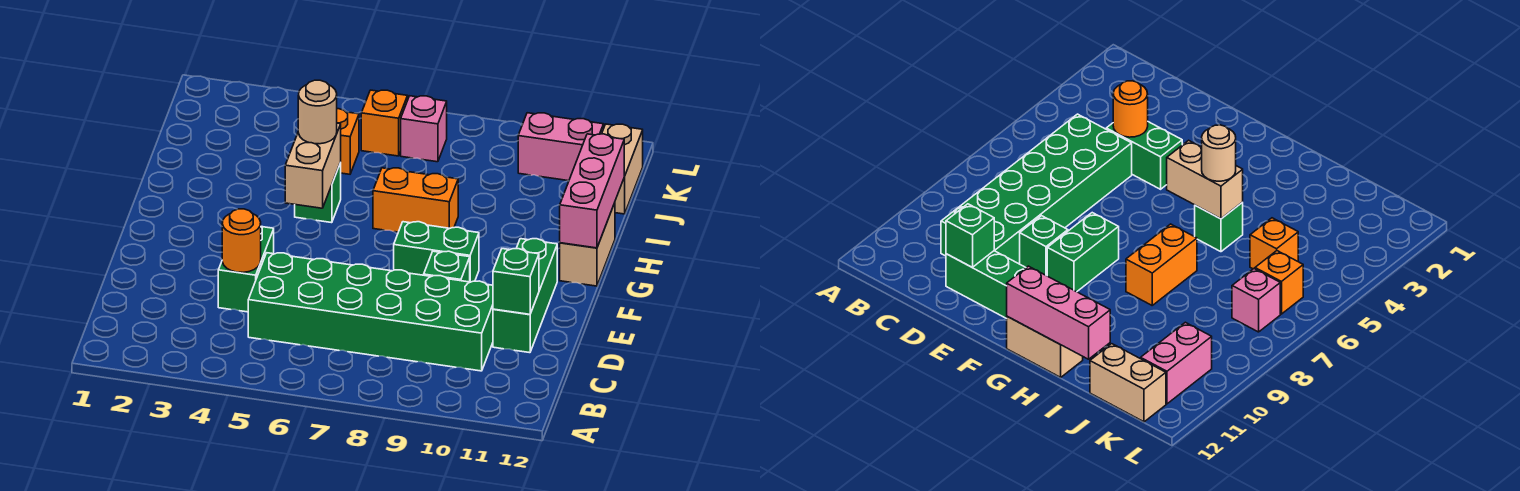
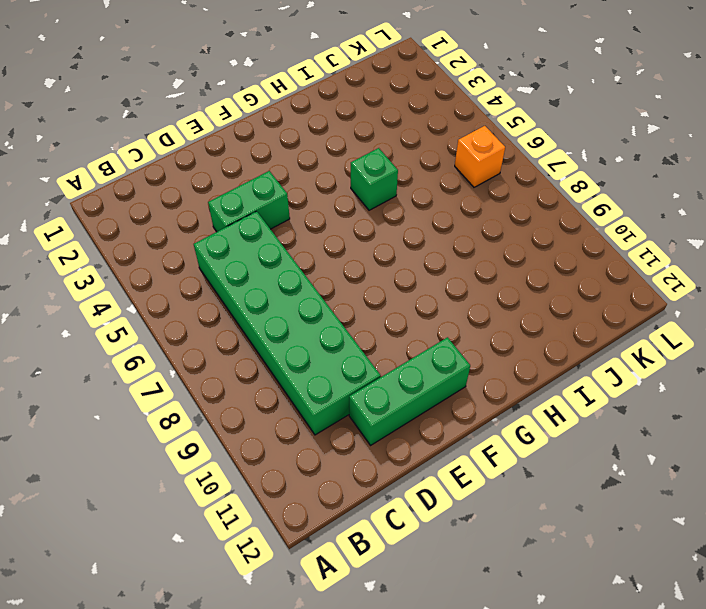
none -> green brick E9 level 1
none -> green brick F8:F9 level 1
none -> tan brick G12:H12 level 1

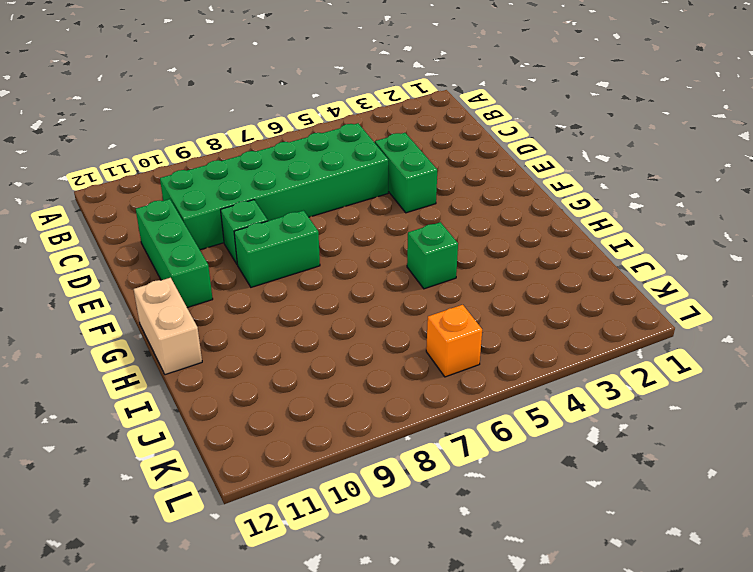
none -> orange brick H7:H8 level 1
none -> orange brick J5 level 1
none -> tan brick J12:K12 level 1

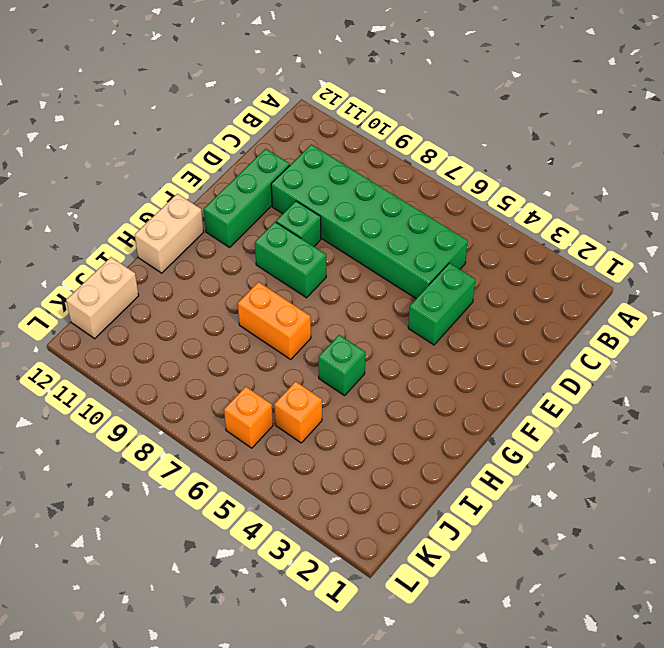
none -> pink brick K7 level 1
none -> pink brick K10:K11 level 1
none -> orange round brick D4 level 2

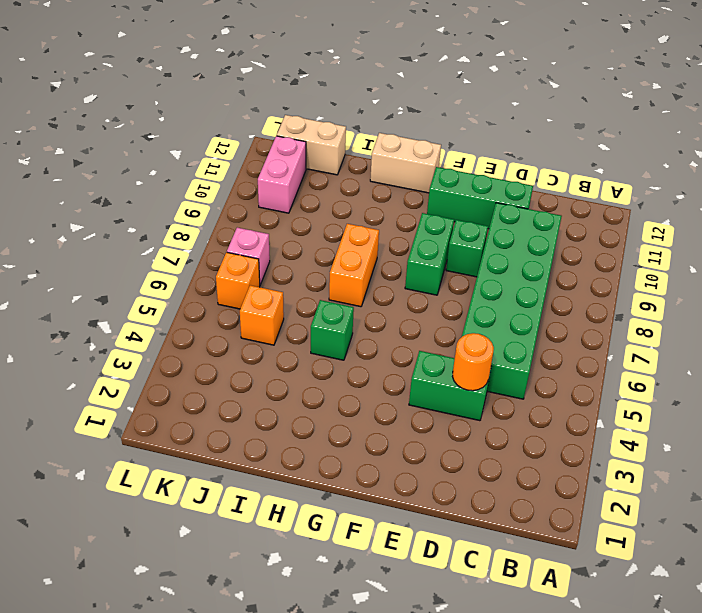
none -> green brick D11 level 2
none -> tan brick G5:H5 level 2
none -> pink brick G12:I12 level 2

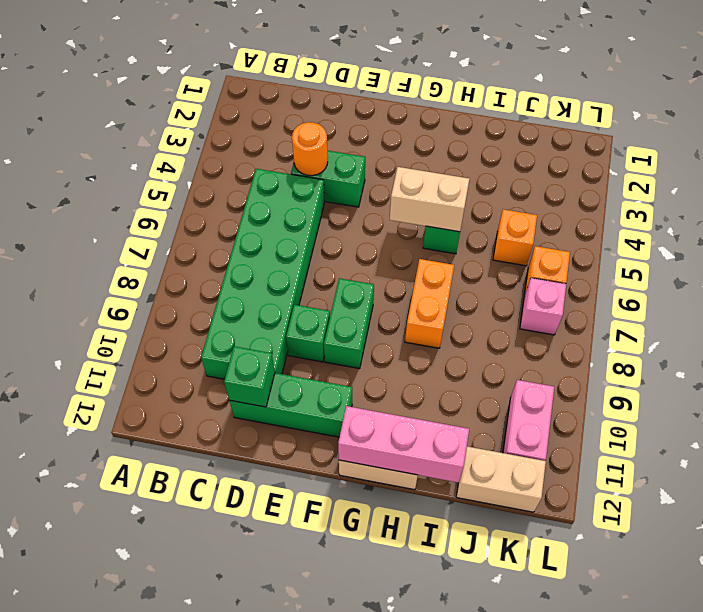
none -> tan round brick H5 level 3

